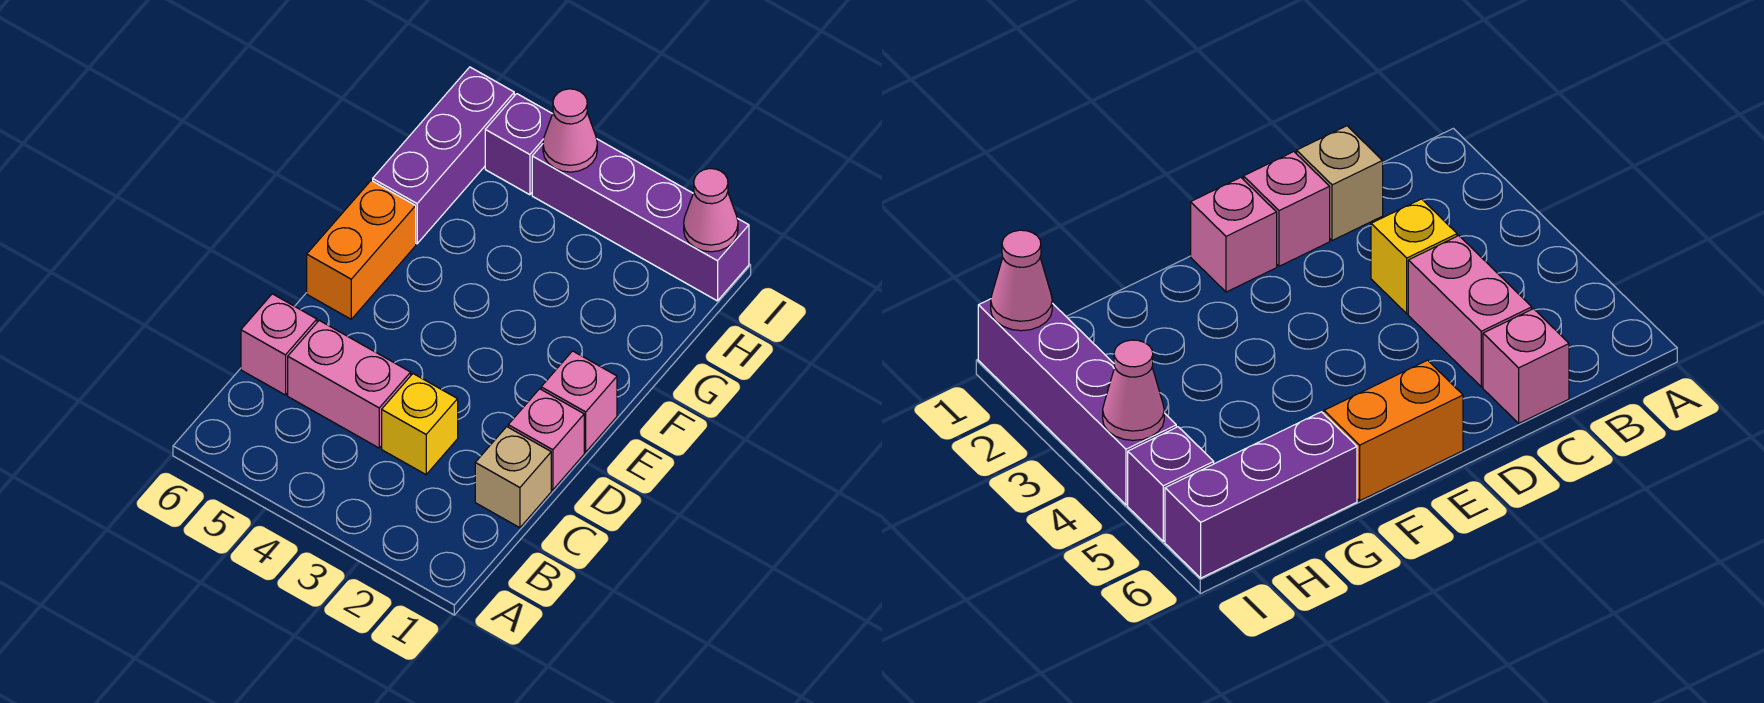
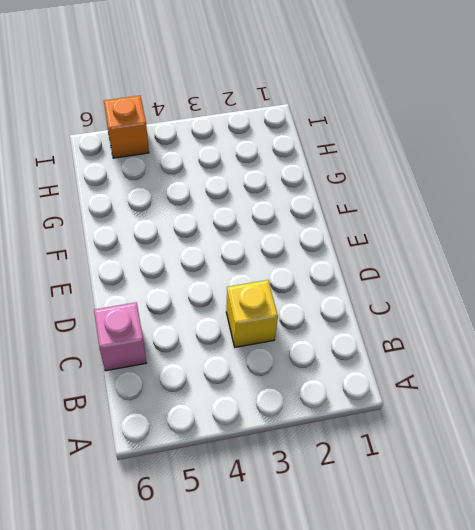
orange brick I5 level 1 -> purple brick I5 level 1
none -> tan brick C1 level 1
none -> pink brick C4:C5 level 1
none -> pink brick D1 level 1

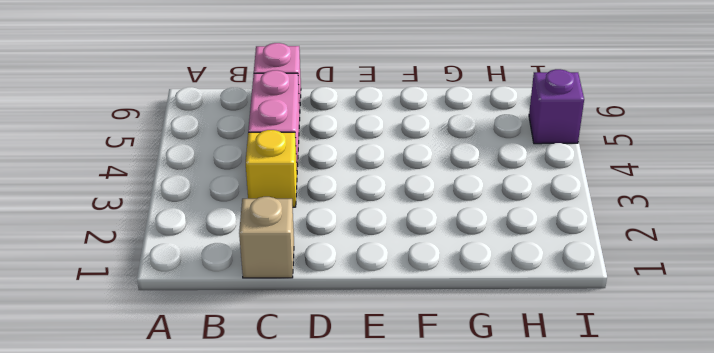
none -> pink brick D1 level 1
none -> pink brick E1 level 1
none -> orange brick E6:F6 level 1

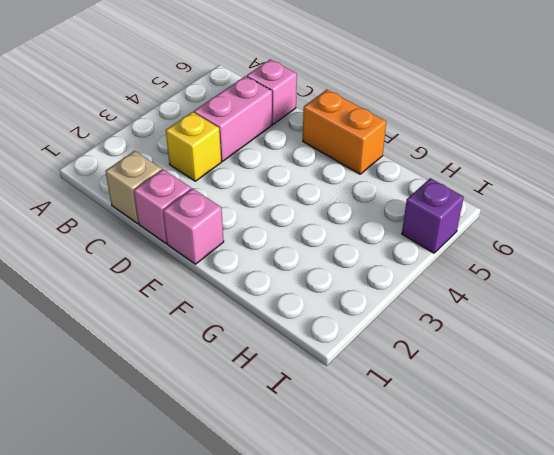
none -> purple brick G6:I6 level 1
none -> purple brick I1:I4 level 1
none -> pink cone I1 level 2

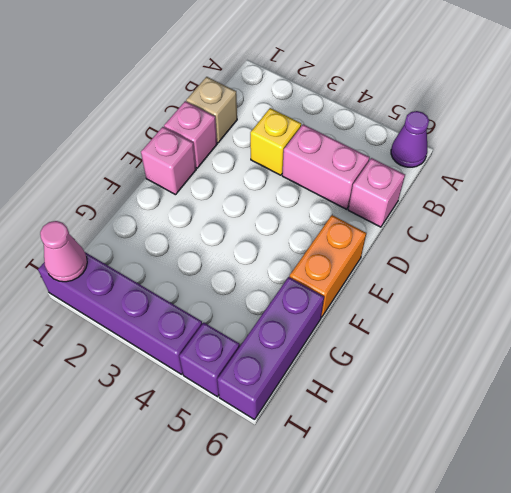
purple cone A6 level 1 -> none
none -> pink cone I4 level 2

